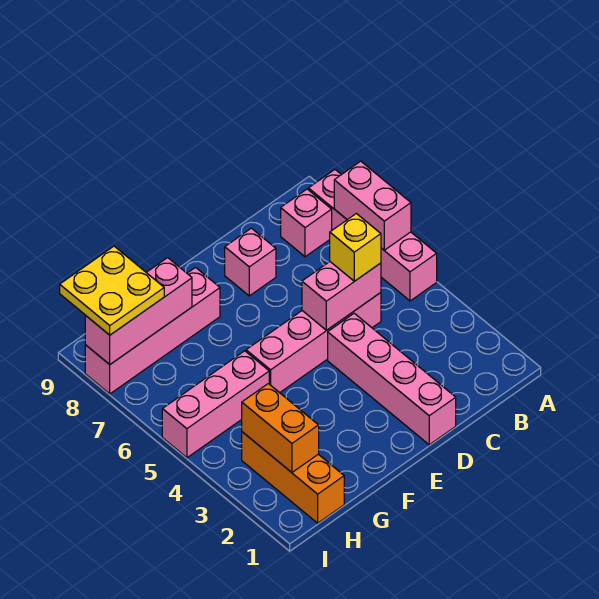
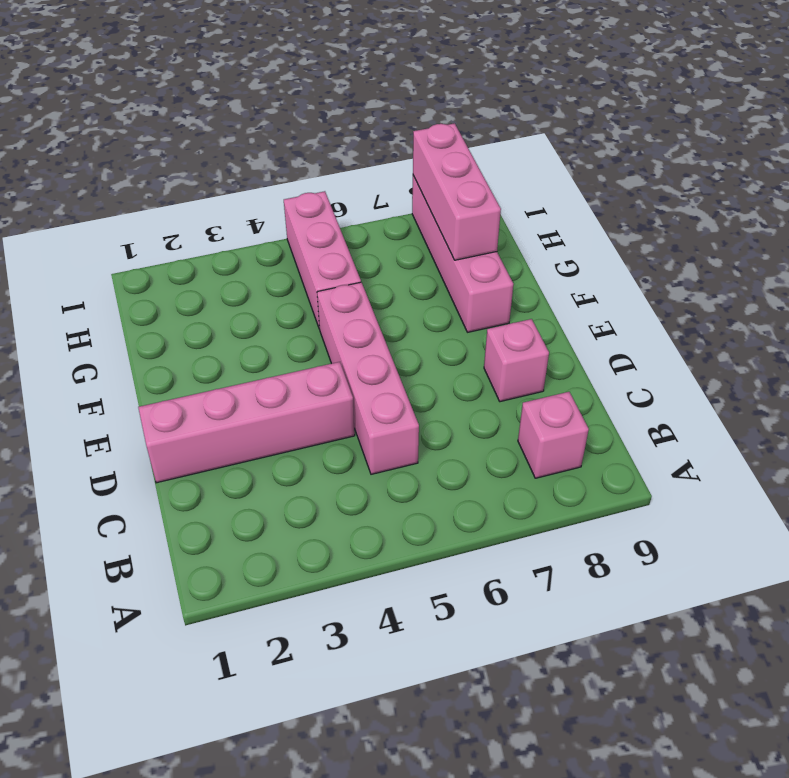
none -> pink brick A5:A8 level 1
none -> orange brick H1:H3 level 1
none -> pink brick A6:A7 level 2

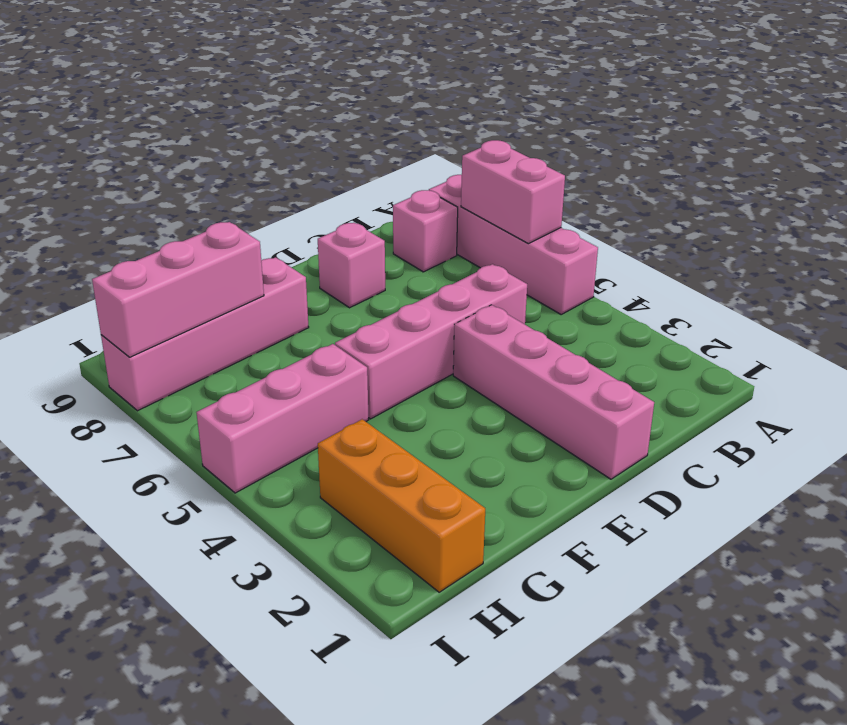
none -> pink brick C5:D5 level 2
none -> orange brick H2:H3 level 2
none -> yellow brick C5 level 3

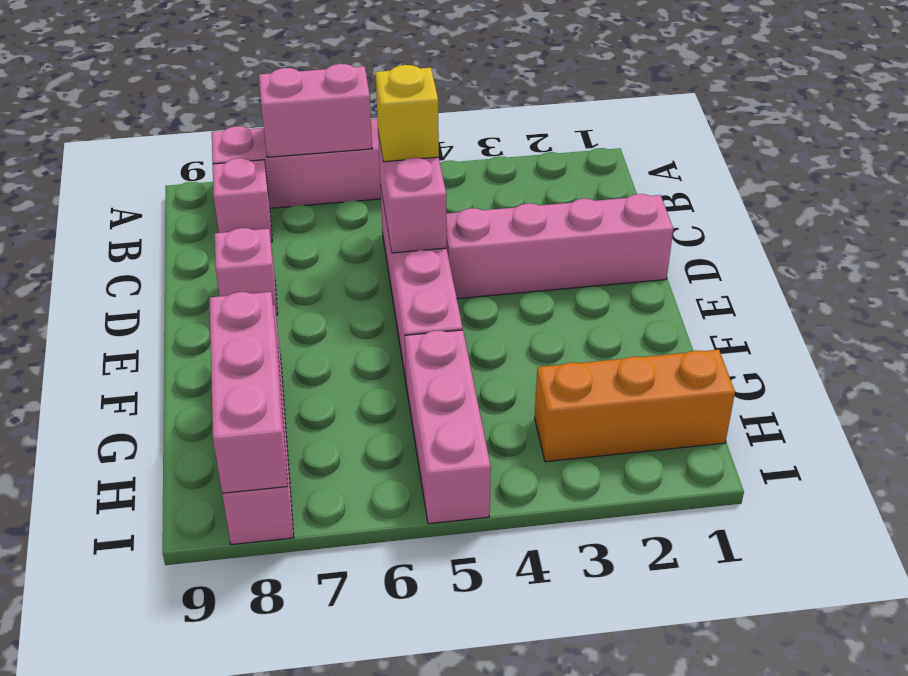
none -> orange brick H2:H3 level 2
none -> yellow plate H8:I9 level 3

